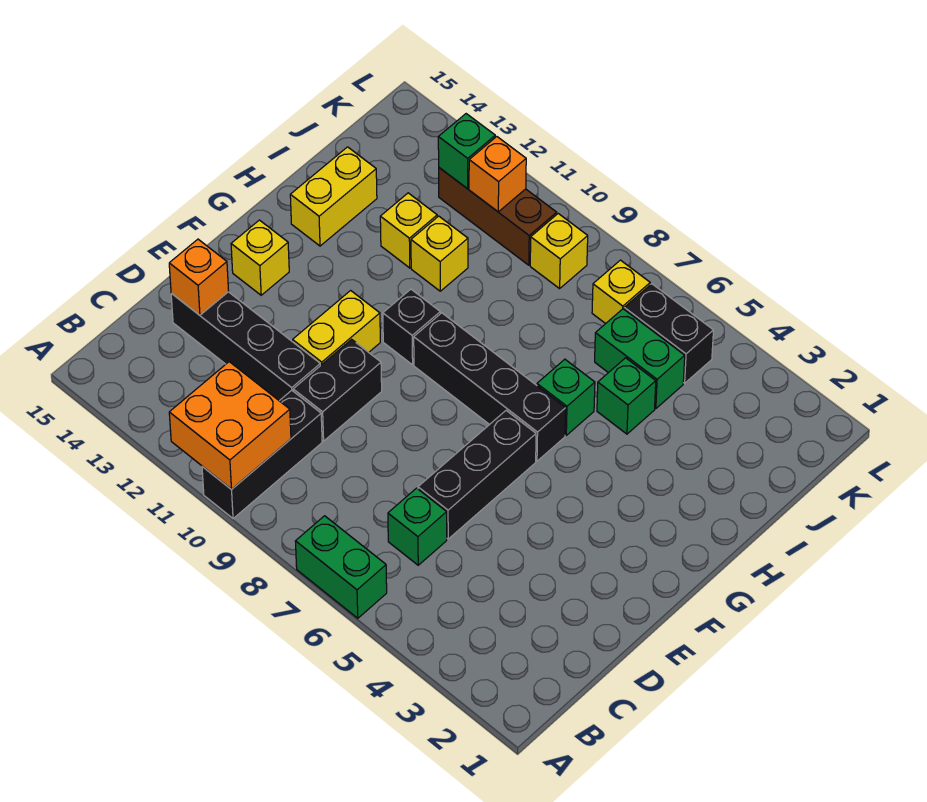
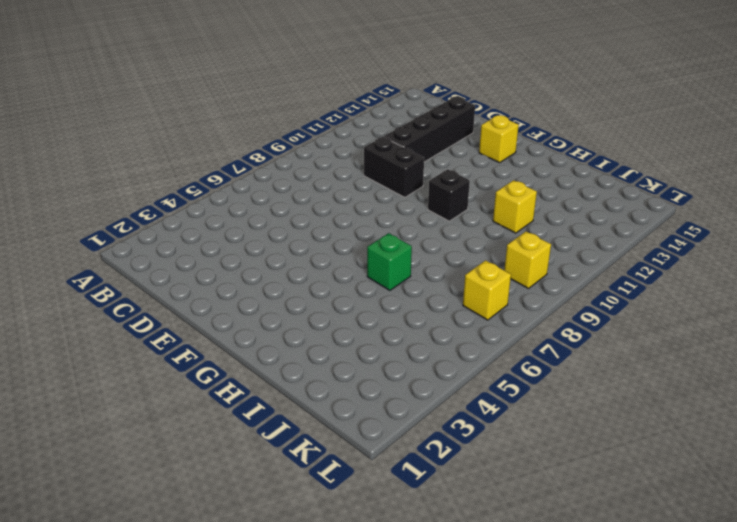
none -> green brick A6:A7 level 1
none -> black brick A10:C10 level 1
none -> green brick C6 level 1

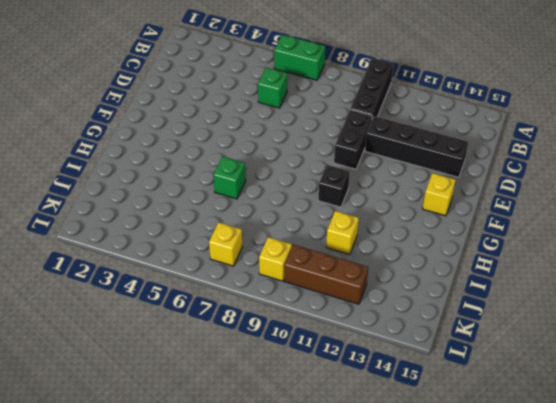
none -> black brick D6:F6 level 1
none -> yellow brick E11:F11 level 1
none -> black brick G6:G9 level 1

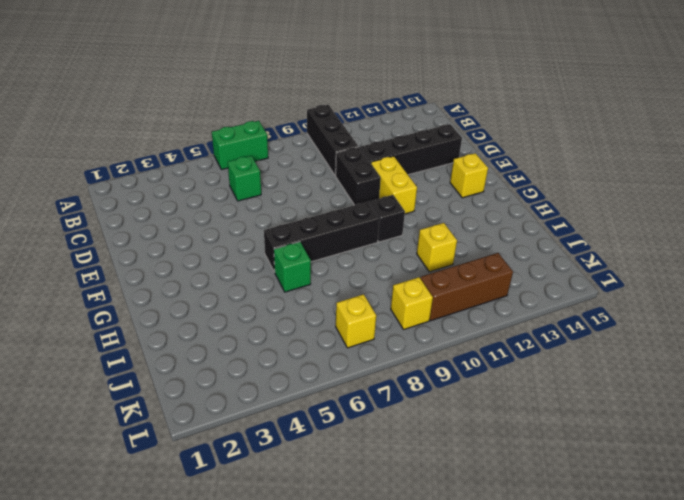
none -> black brick D6:F6 level 1
none -> yellow brick H14:I14 level 1
none -> green brick I5 level 1

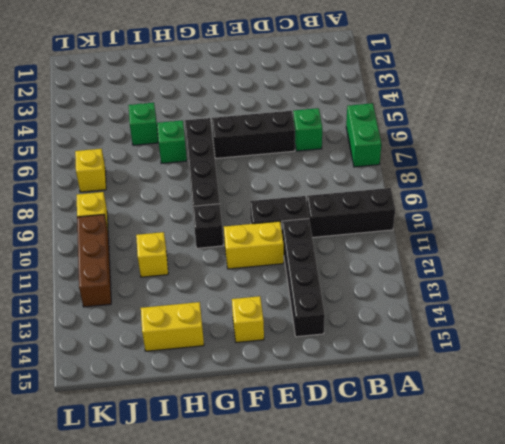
none -> yellow brick I12 level 1
none -> green brick J5:J6 level 1
none -> black brick K5:K6 level 1

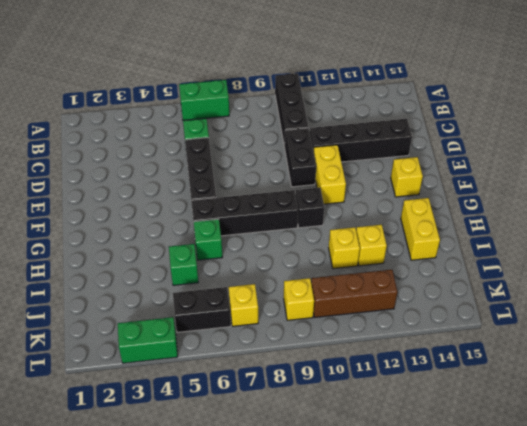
green brick L3:L4 level 1 -> green brick J5:J6 level 1
none -> orange brick A10:B11 level 2
none -> orange brick D14 level 2
none -> orange brick K11 level 2

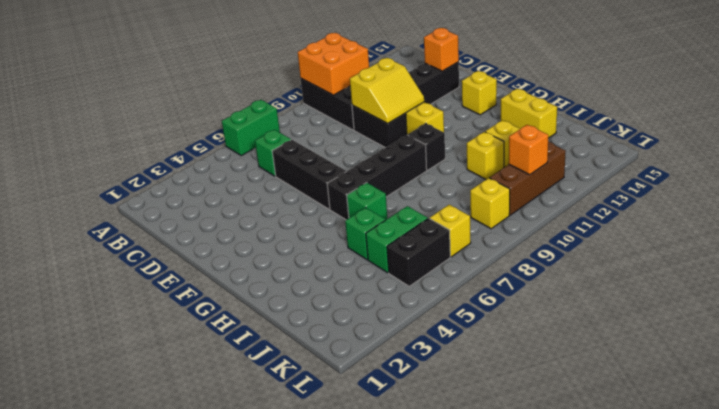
yellow slope D10:E11 level 2 top D -> none
none -> green brick K12 level 2

